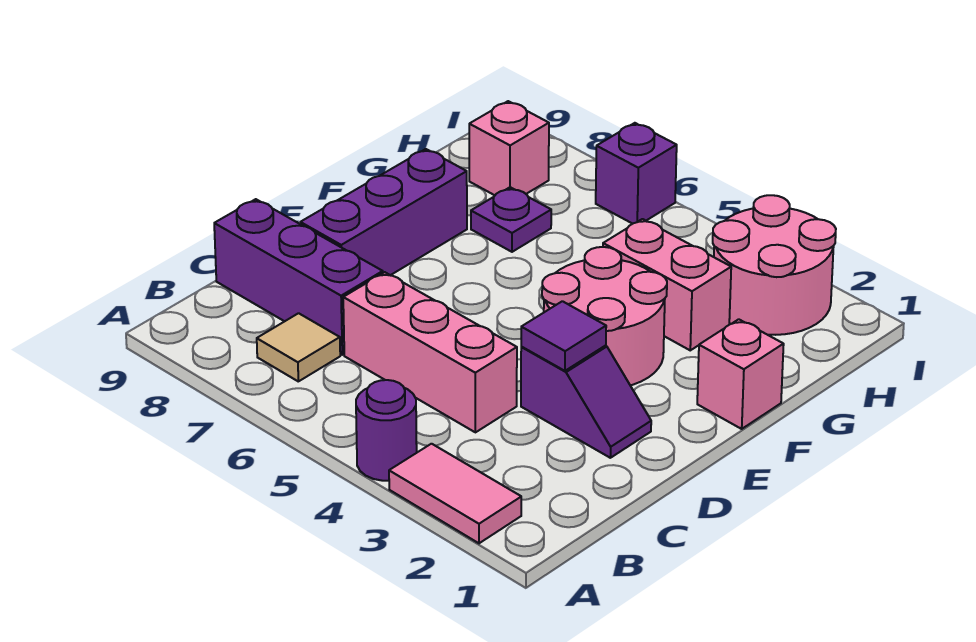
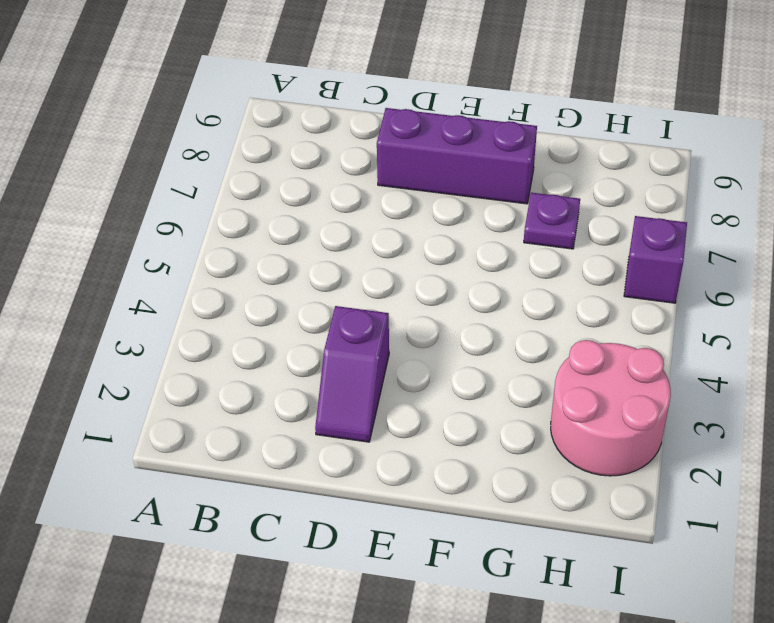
none -> pink tile A2:A3 level 1
none -> purple round brick A4 level 1
none -> tan tile B7 level 1

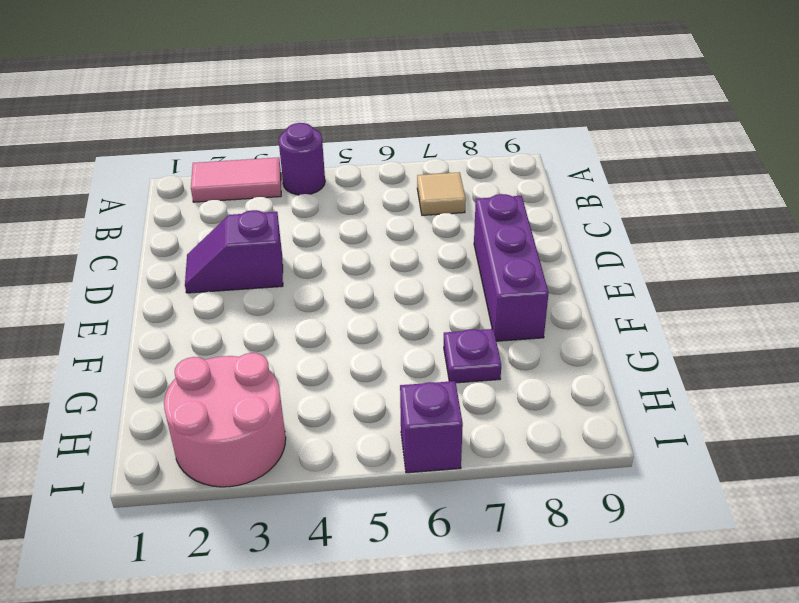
none -> pink brick C4:C6 level 1
none -> purple brick C7:C9 level 1
none -> pink round brick E3:F4 level 1

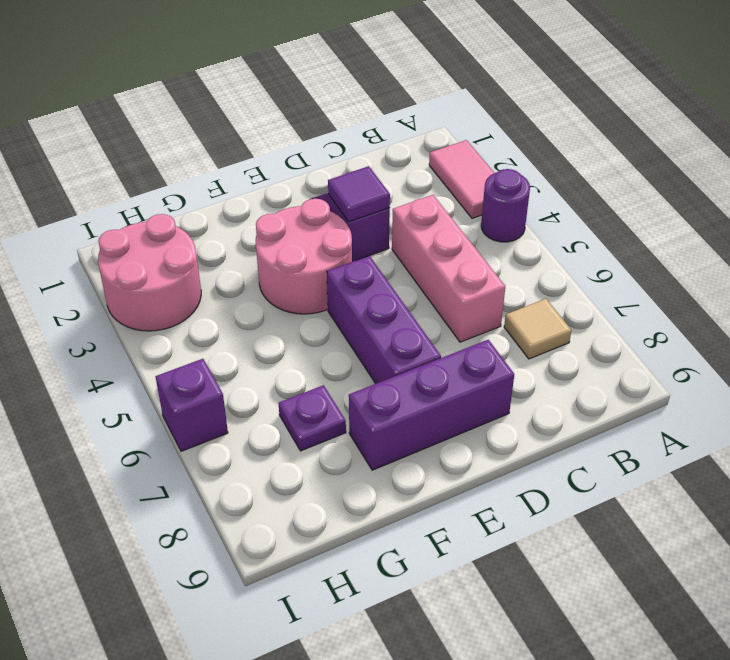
purple brick E5:E7 level 1 -> purple brick C7:C9 level 1
none -> pink brick F1 level 1
none -> pink brick G3:G4 level 1
none -> pink brick H8 level 1

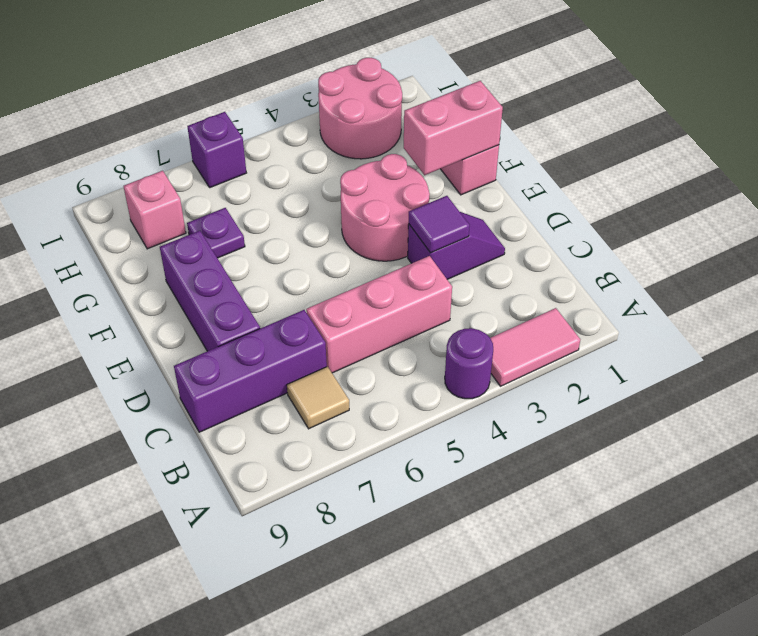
pink brick F1:F2 level 2 -> pink brick G3:G4 level 1

